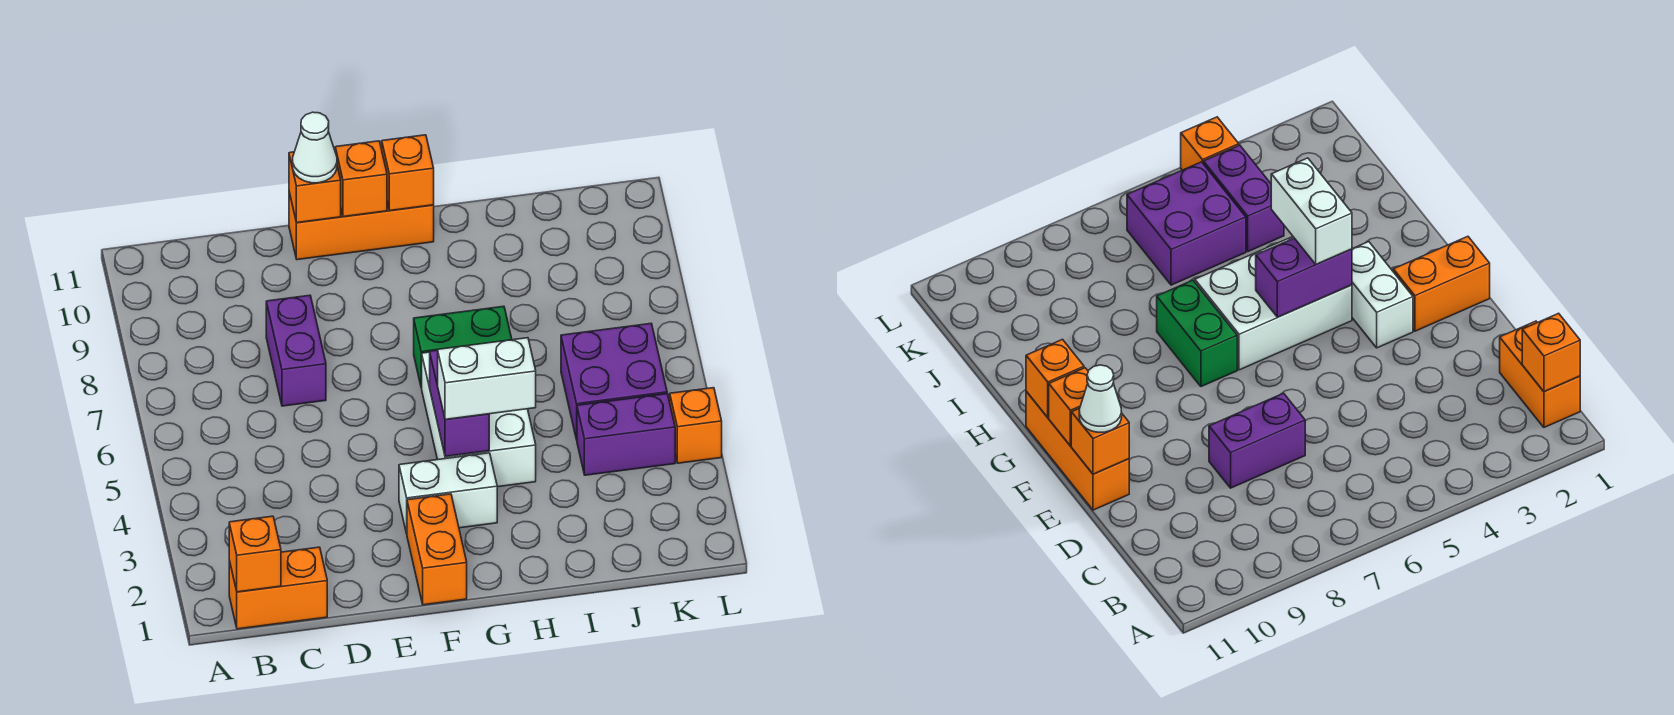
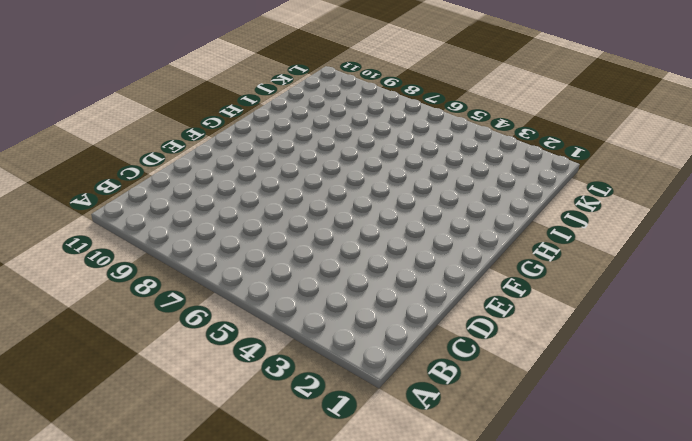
none -> orange brick B1:C1 level 1
none -> purple brick D7:D8 level 1
none -> orange brick E11:G11 level 1

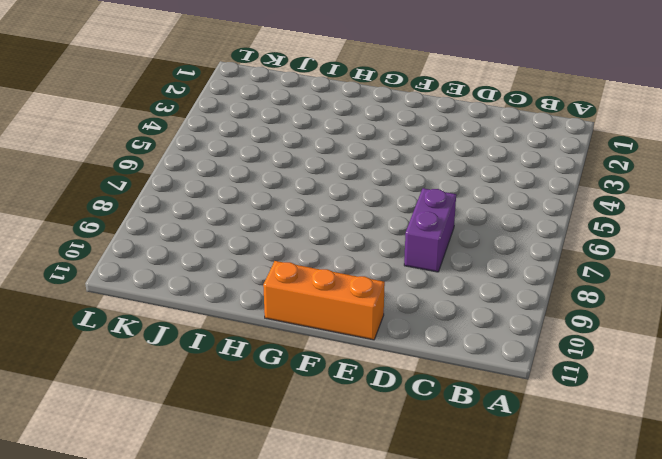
none -> orange brick B1:C1 level 1
none -> orange brick F1:F2 level 1
none -> white brick F3:G3 level 1

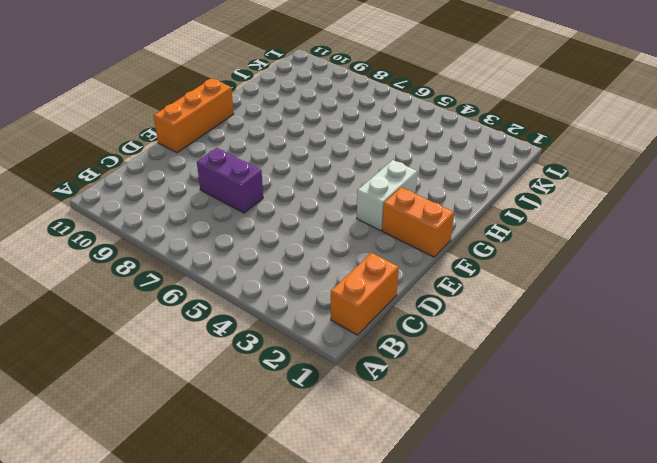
none -> white brick G4:H6 level 1
none -> green brick G7:H7 level 1
none -> purple brick J4:K4 level 1

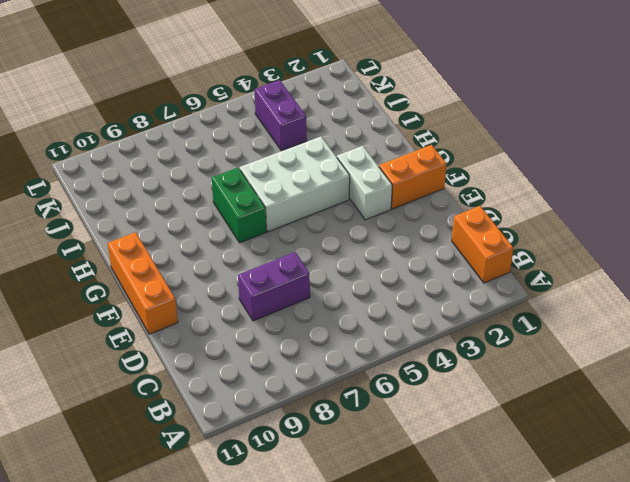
none -> purple brick J5:K6 level 1
none -> orange brick L4 level 1
none -> orange brick B1 level 2

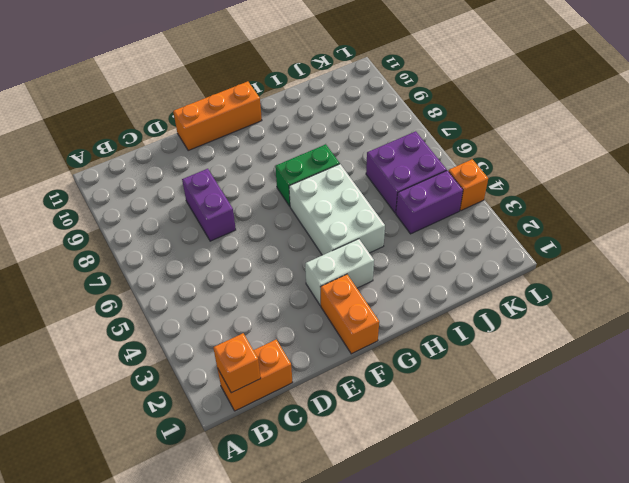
none -> orange brick E11 level 2
none -> orange brick F11 level 2
none -> purple brick G4:G5 level 2

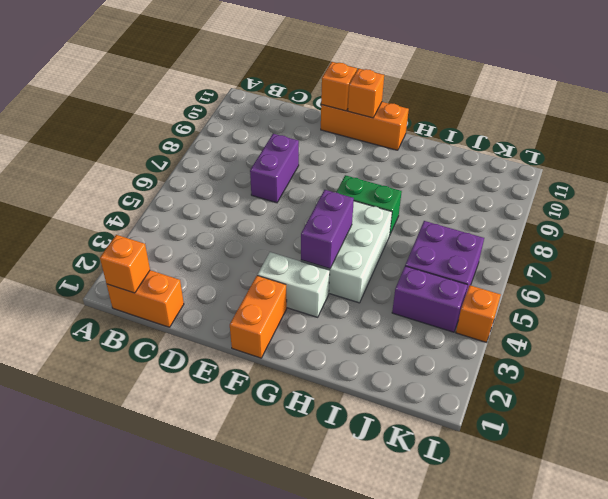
none -> orange brick G11 level 2
none -> white cone E11 level 3
none -> white brick G4:H4 level 3

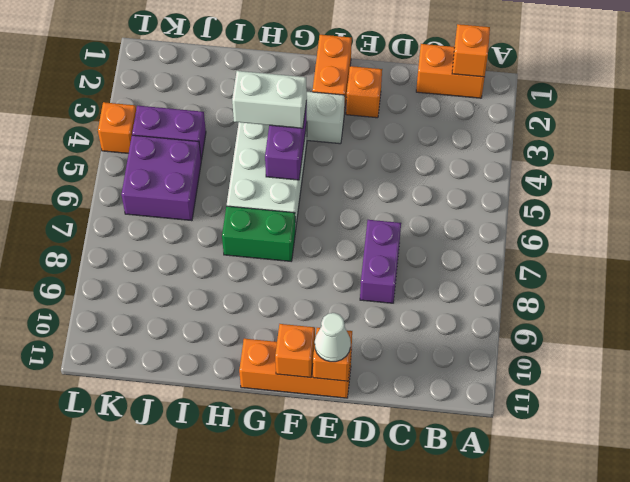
orange brick E2 level 1 -> orange brick G11 level 2

